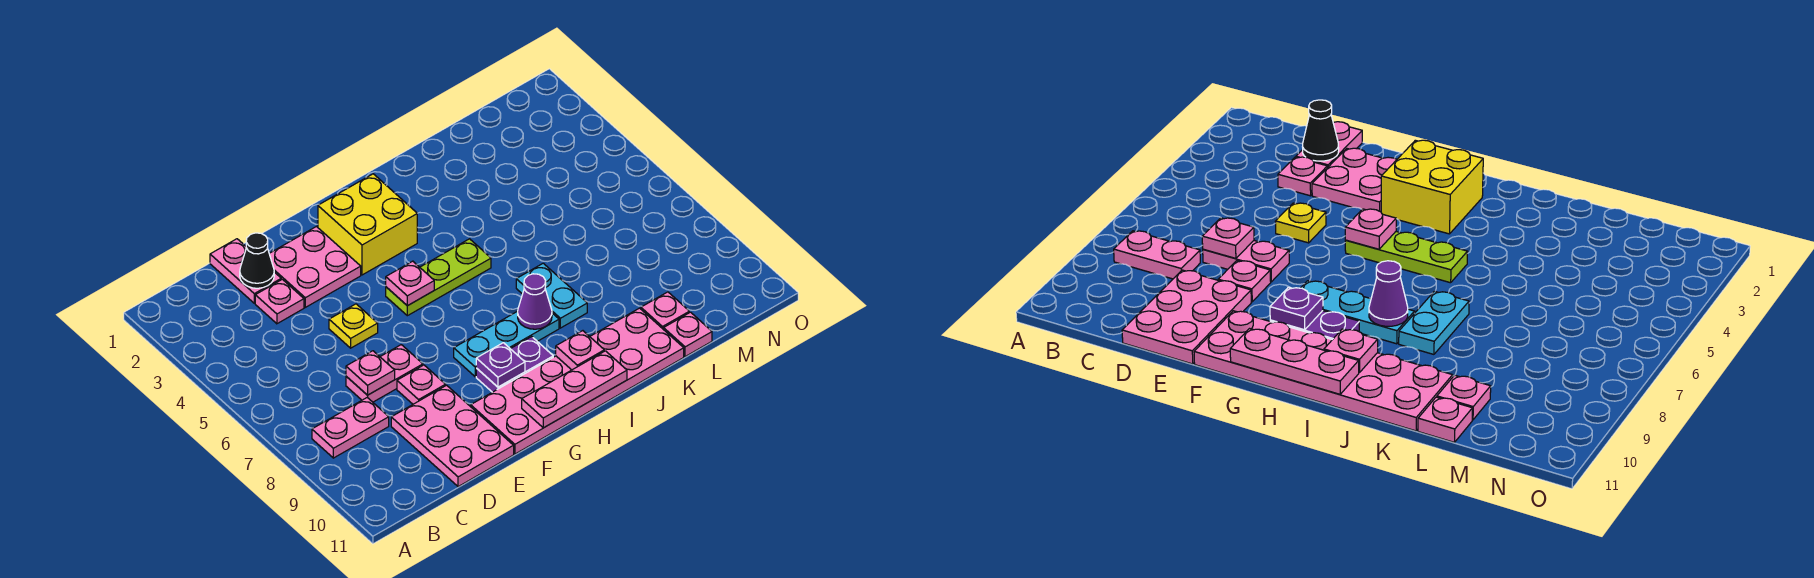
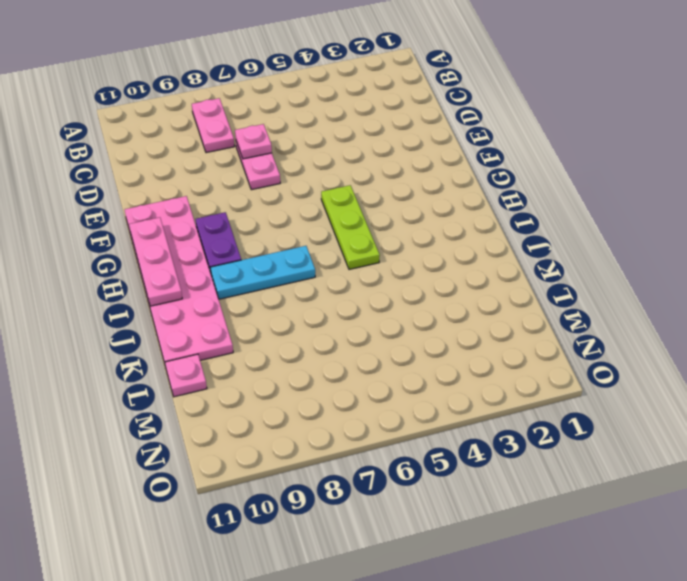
cyan plate I7:I9 level 1 -> cyan plate G8:I8 level 1
none -> pink plate D1:D2 level 1
none -> pink plate D3 level 1
none -> pink plate D9:E11 level 1

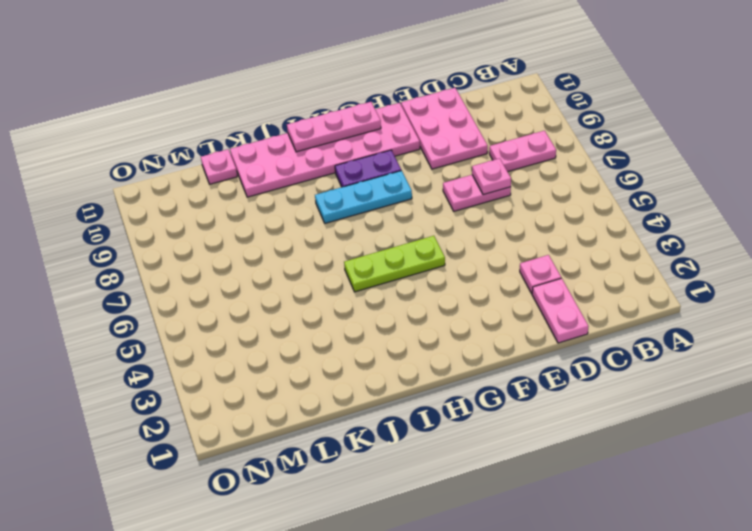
none -> pink plate E2:F3 level 1
none -> yellow plate E5 level 1
none -> pink plate E8 level 1

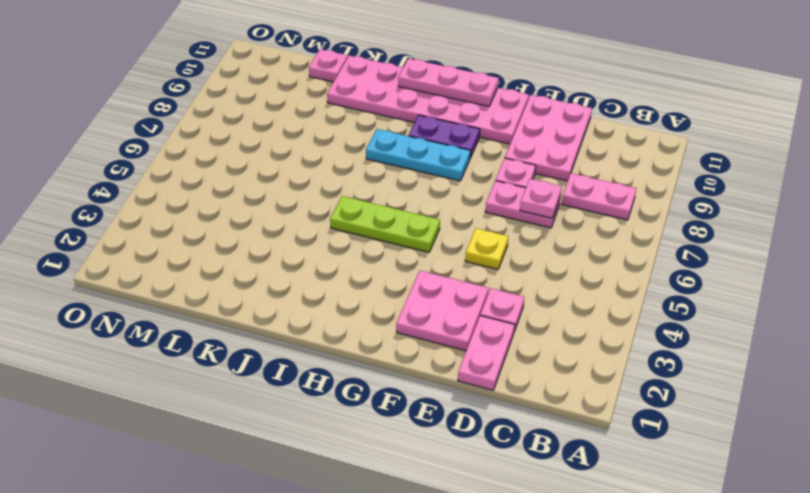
none -> yellow brick G2:H3 level 1
none -> cyan plate J7:J8 level 1
none -> pink plate L10 level 1

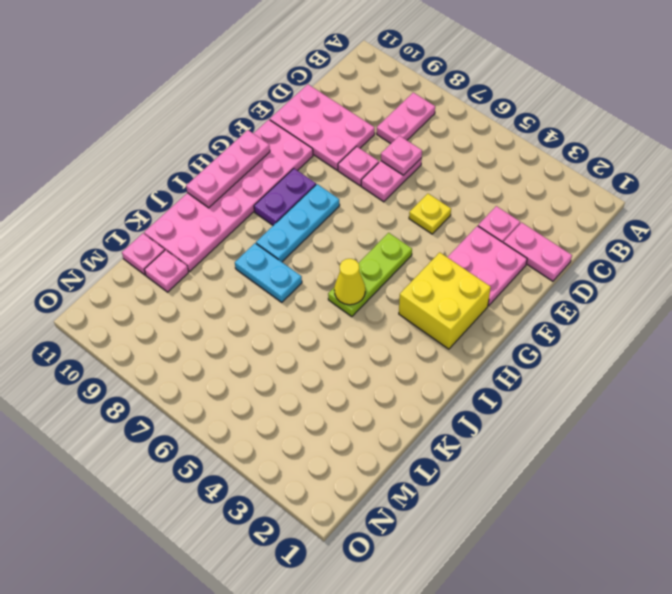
yellow cone I5 level 2 -> none
none -> black cone D2 level 2
none -> pink plate G5 level 2
none -> purple plate G9 level 2

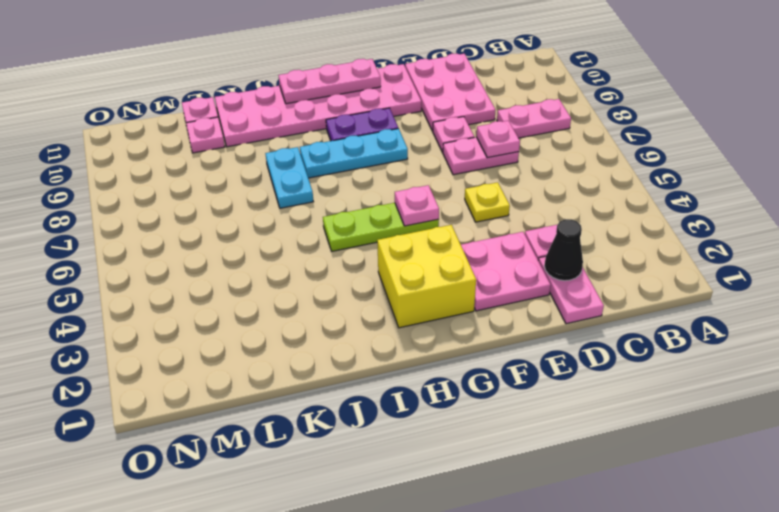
none -> purple plate G9 level 2
none -> purple cone I8 level 2
none -> pink plate I10 level 2

